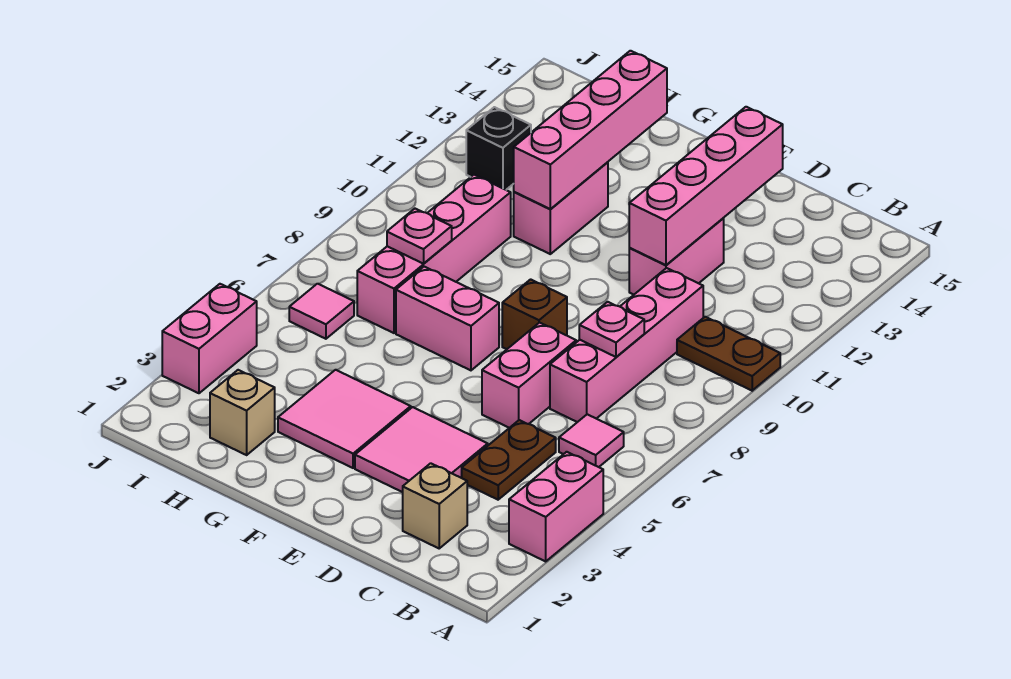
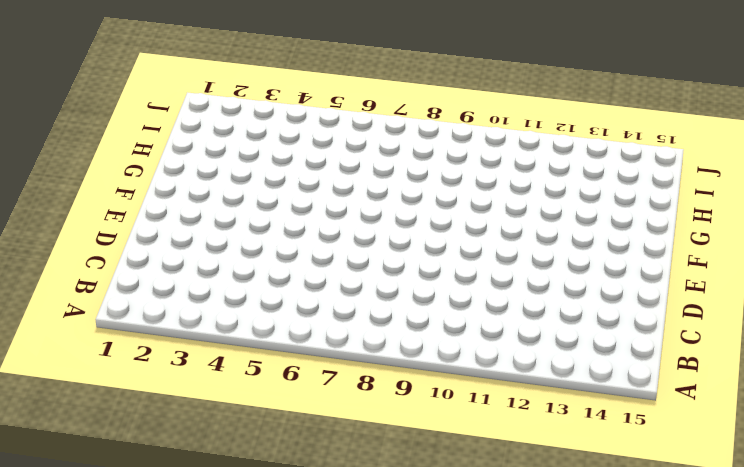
none -> pink brick A3:A4 level 1
none -> brown plate A10:B10 level 1
none -> pink tile B6 level 1

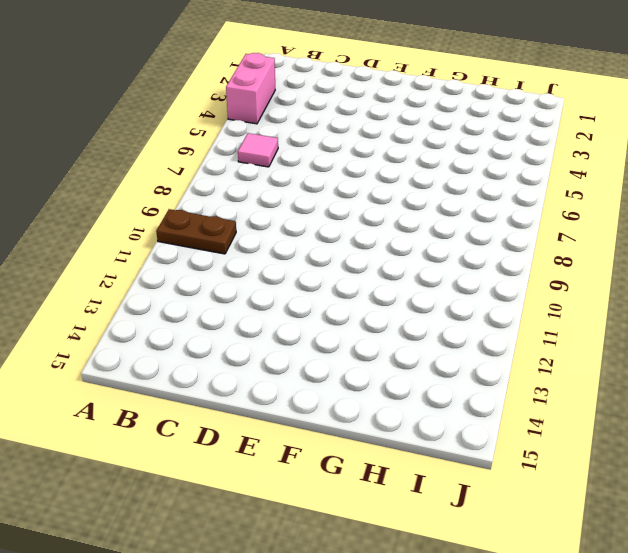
none -> tan brick C2 level 1
none -> brown plate C4:C5 level 1
none -> pink brick C7:C10 level 1

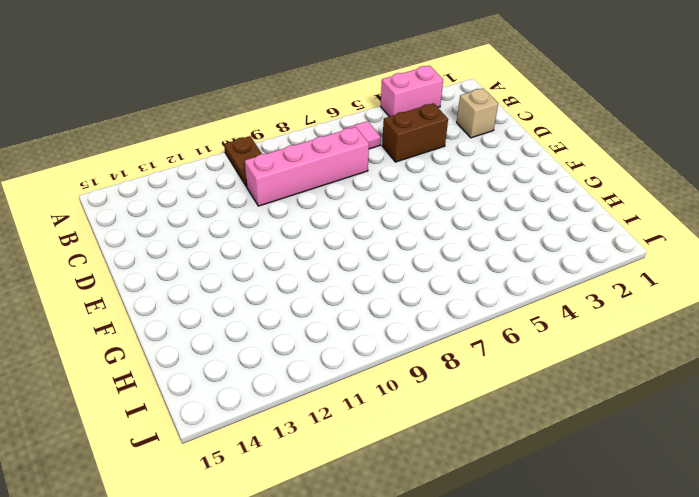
brown brick C4:C5 level 1 -> brown plate C4:C5 level 1
none -> pink tile D3:E4 level 1
none -> pink brick D6:D7 level 1
none -> pink brick D11:D12 level 1

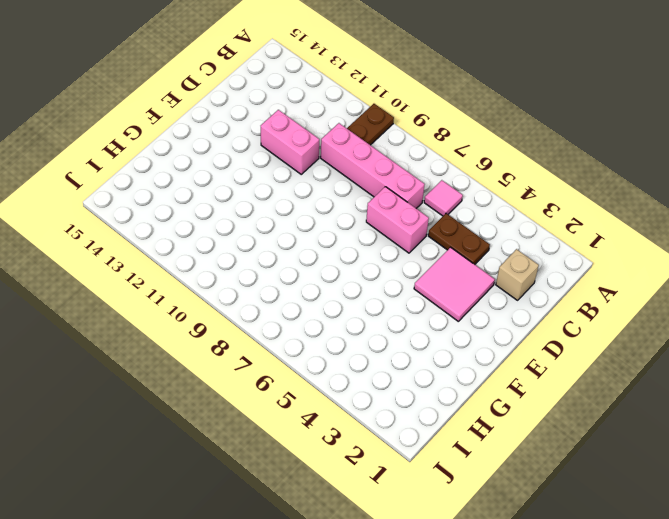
none -> pink brick A3:A4 level 1
none -> brown brick E8 level 1
none -> pink tile F3:G4 level 1

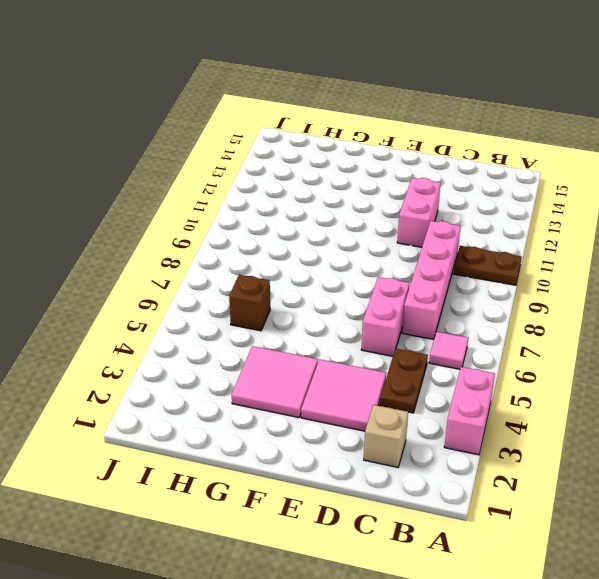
brown brick H6 level 1 -> brown brick E8 level 1
none -> pink brick F7:G7 level 1
none -> pink brick G11:G12 level 1
none -> tan brick H2 level 1

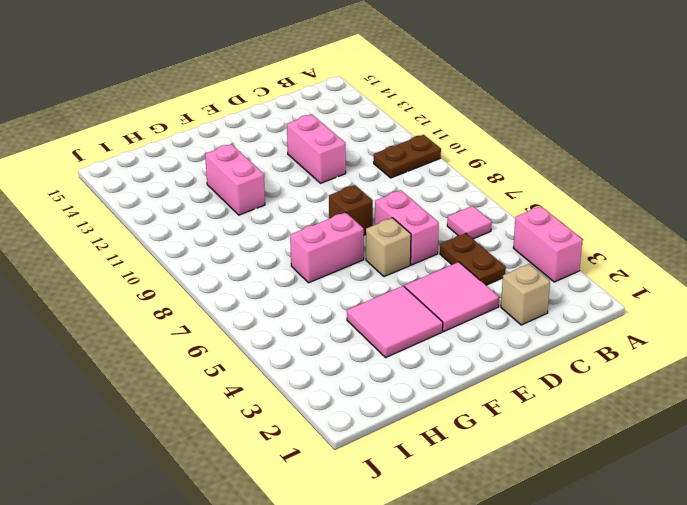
tan brick E6 level 1 -> tan brick H2 level 1
none -> pink brick C7:C10 level 1
none -> pink brick H7:H10 level 1
none -> pink tile I6 level 1

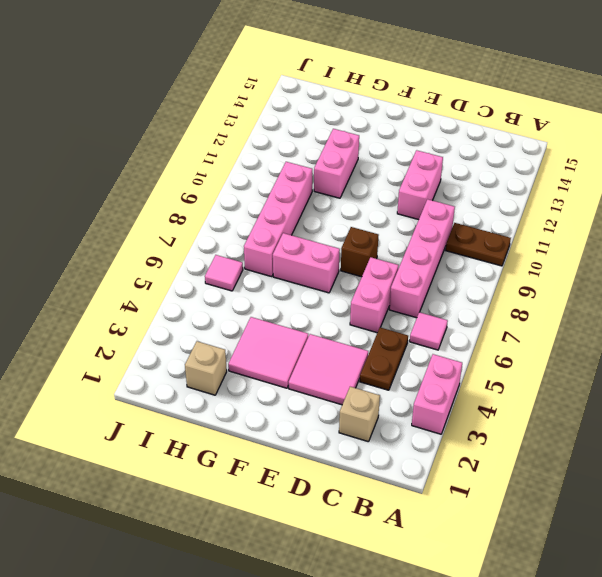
none -> black brick I12 level 1
none -> pink brick J3:J4 level 1
none -> pink plate C8 level 2

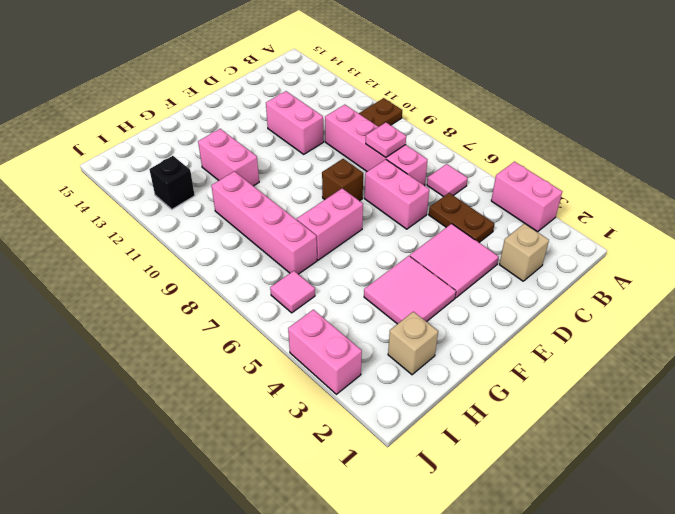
none -> pink brick D11:D14 level 2
none -> pink brick G11:G14 level 2
none -> pink plate H8 level 2

